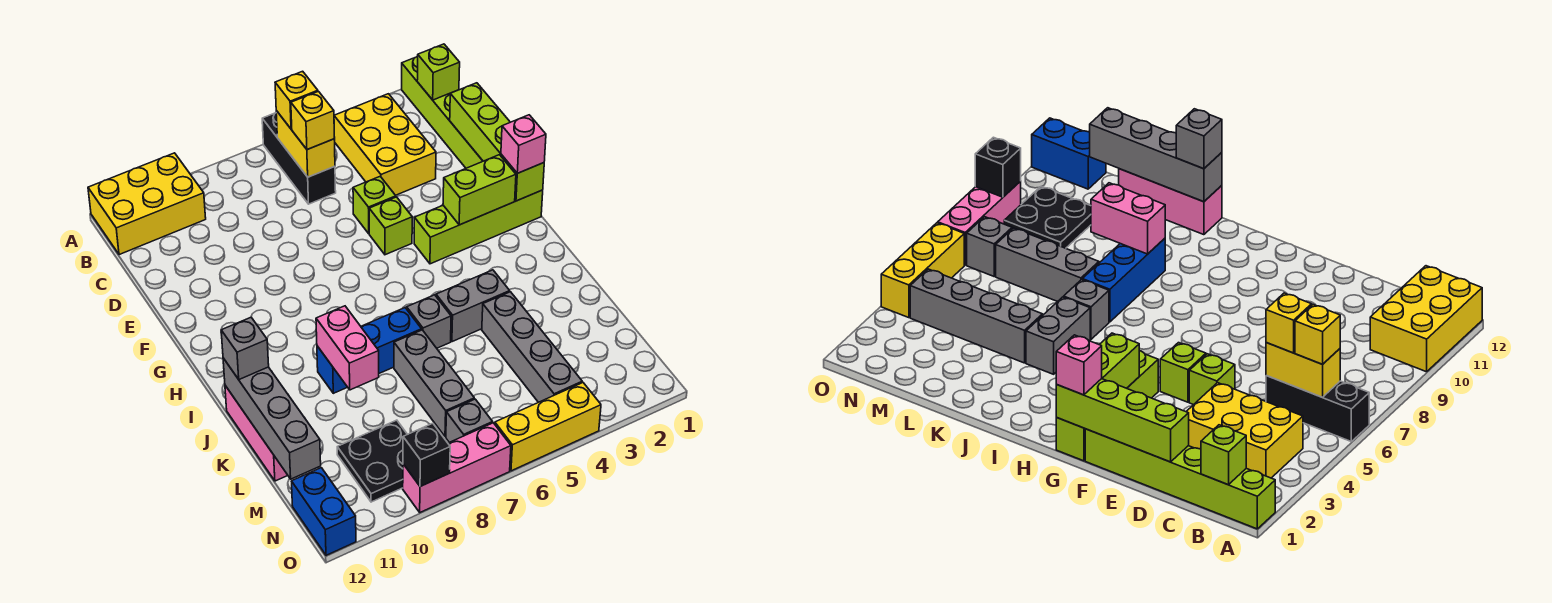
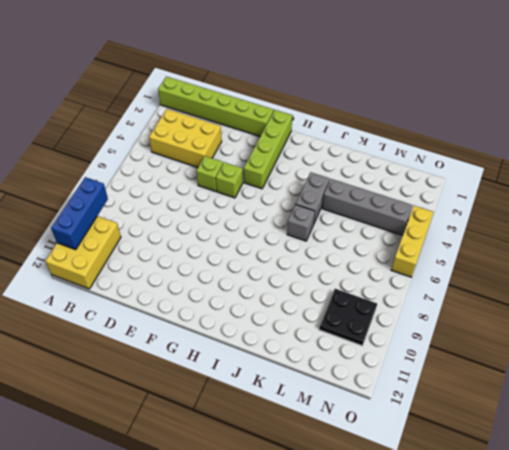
blue brick A9:A11 level 2 -> blue brick J7:J9 level 1
none -> black brick A6:C6 level 1
none -> pink brick J12:L12 level 1
none -> grey brick K7:M7 level 1

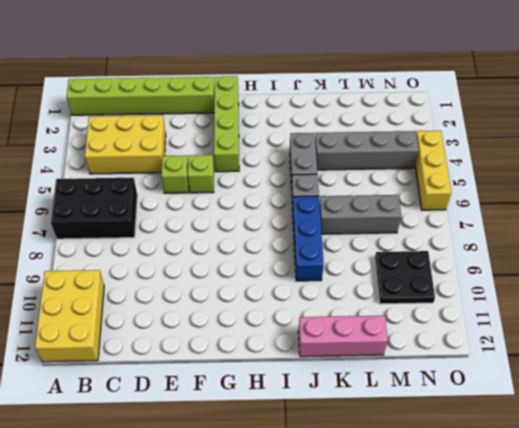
black brick A6:C7 level 1 -> black brick A6:C6 level 1
none -> grey brick N7 level 1
none -> blue brick N12:O12 level 1
none -> pink brick O7:O9 level 1

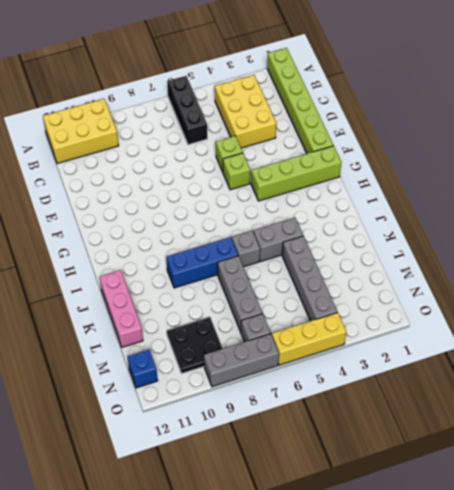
blue brick N12 level 1 -> blue brick N12:O12 level 1
grey brick O7:O9 level 1 -> pink brick O7:O9 level 1
none -> lime brick B1 level 2
none -> yellow brick B6:C6 level 2
none -> lime brick D1:G1 level 2

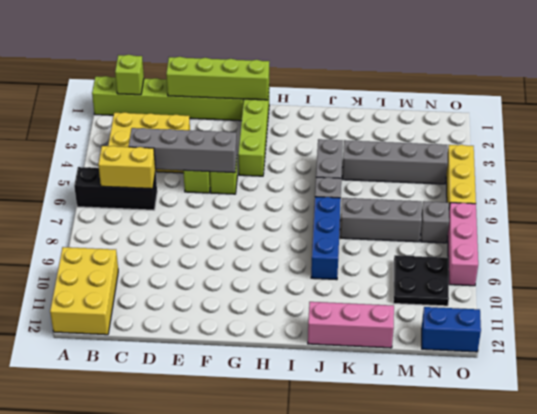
grey brick C5:F5 level 2 -> grey brick J12:M12 level 2
none -> lime brick G2:G3 level 2
none -> pink brick J9:K9 level 2
none -> black brick O9 level 2

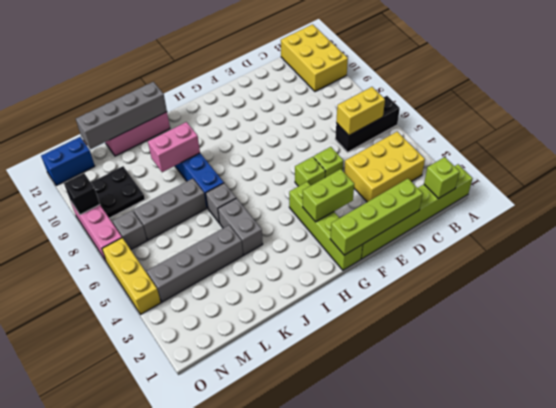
lime brick F3:G3 level 2 -> lime brick G2:G3 level 2
none -> yellow brick B6 level 3
none -> yellow brick C6 level 3
none -> pink brick G1 level 3

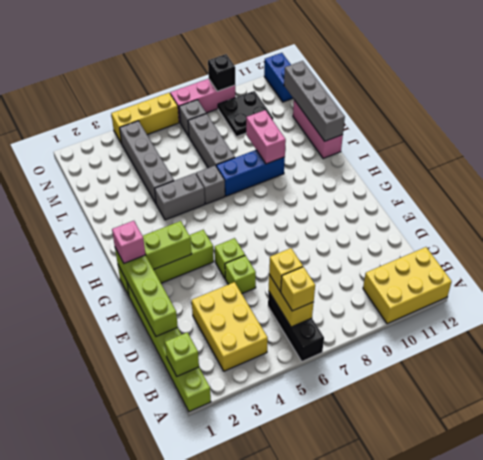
none -> grey brick J12 level 3

